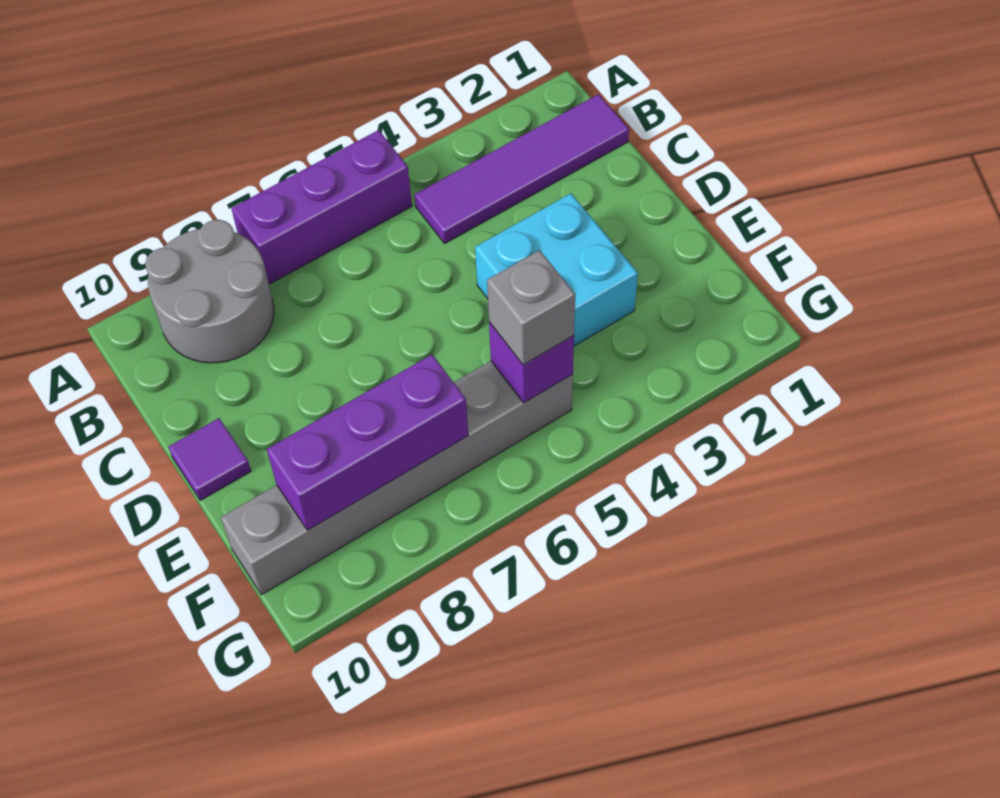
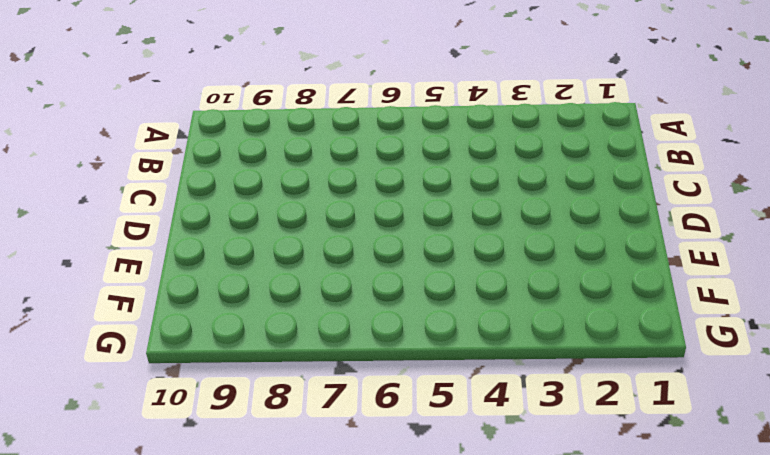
none -> purple brick A5:A7 level 1
none -> grey round brick A8:B9 level 1

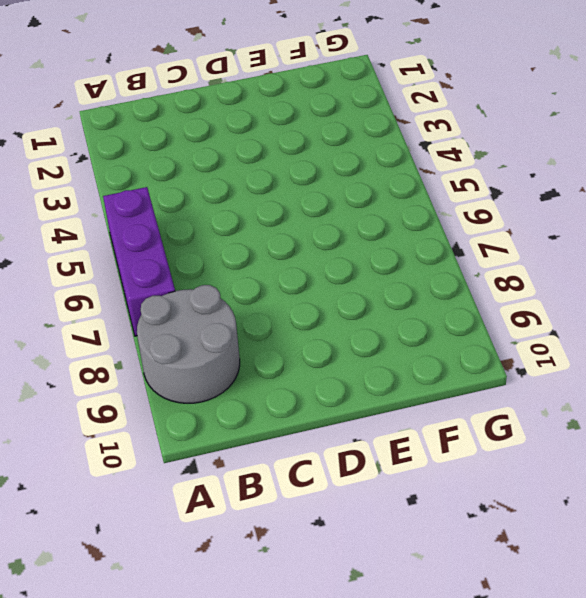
none -> purple tile B1:B4 level 1
none -> cyan brick D3:E4 level 1

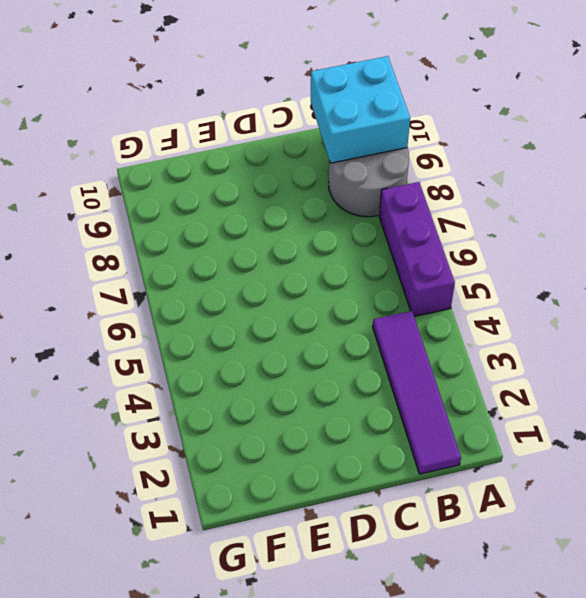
cyan brick A9:B10 level 2 -> cyan brick D3:E4 level 1
none -> purple tile D10 level 1
none -> grey brick F5:F10 level 1

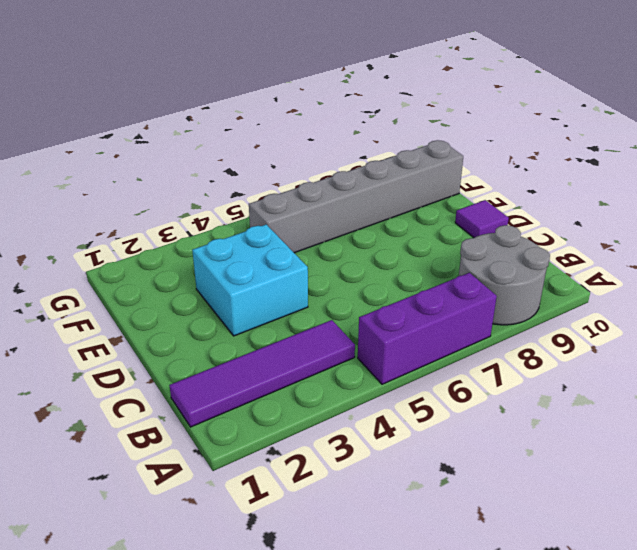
none -> purple brick F5 level 2
none -> purple brick F7:F9 level 2

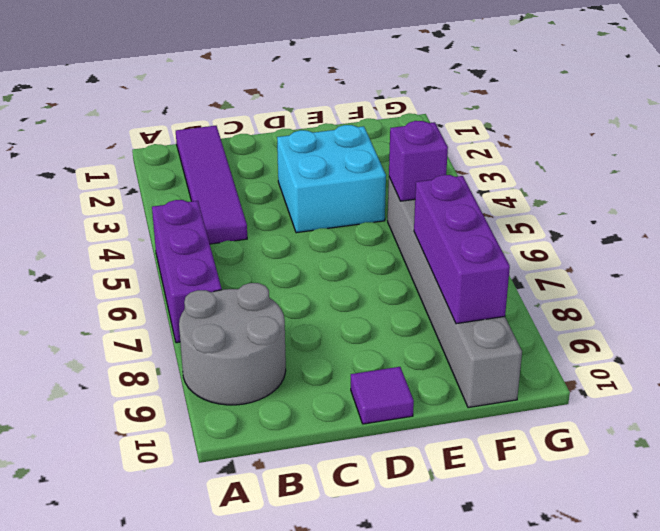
none -> grey brick F5 level 3

